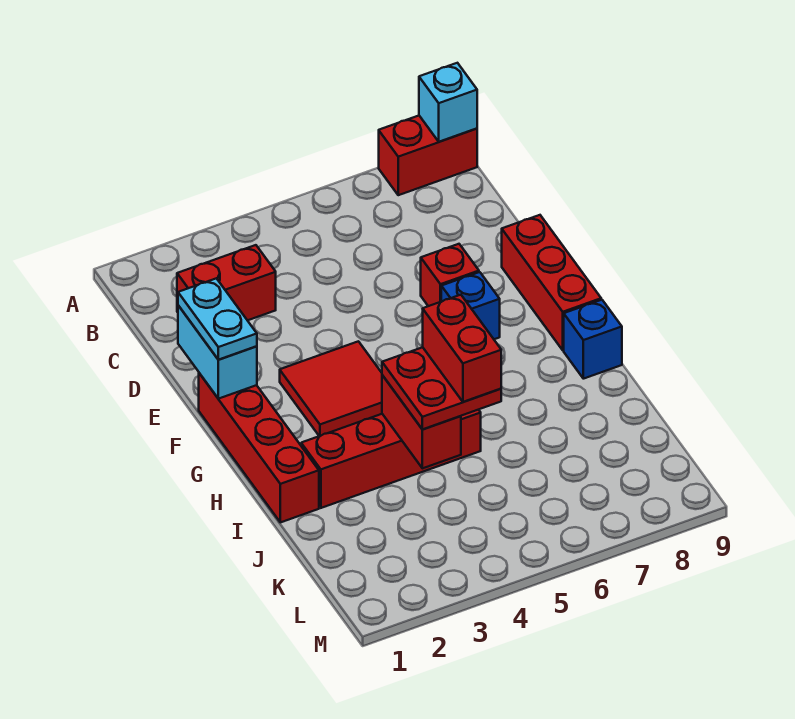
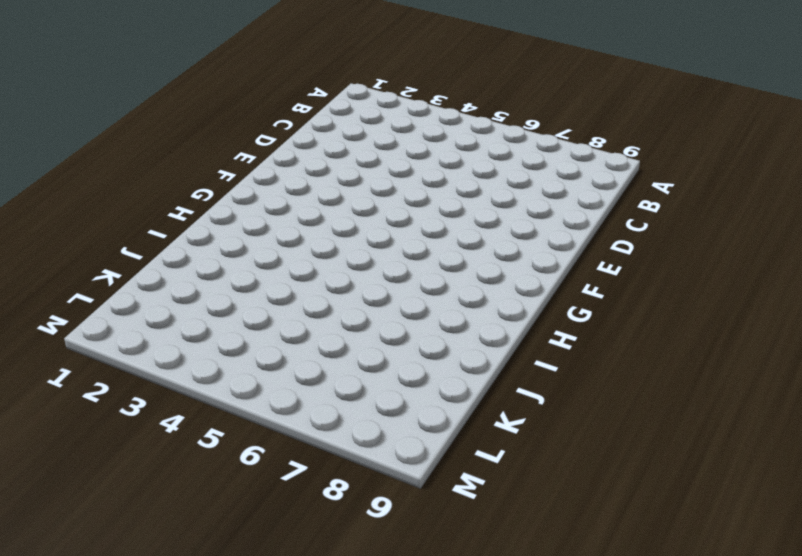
none -> red brick A8:A9 level 1
none -> red brick C2:C3 level 1
none -> red brick E7 level 1

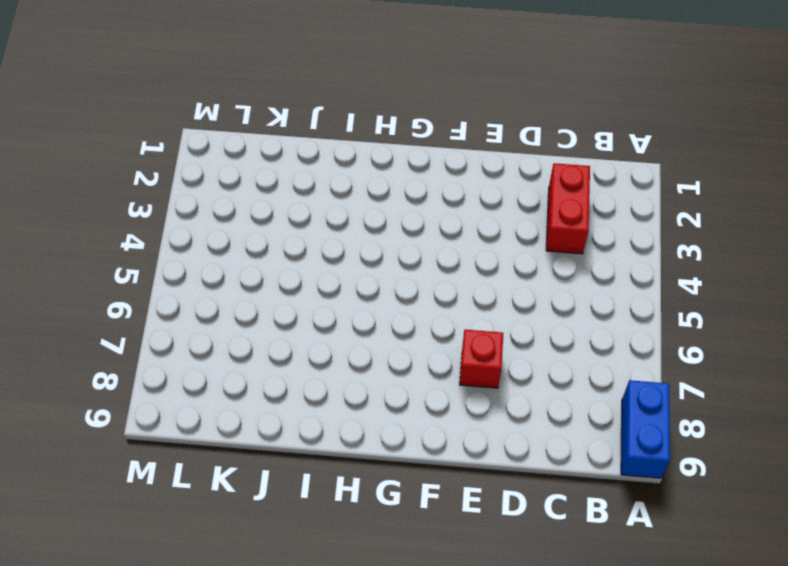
blue brick A8:A9 level 1 -> red brick A8:A9 level 1
none -> red brick E9:G9 level 1
none -> red brick F1:I1 level 1
none -> red tile F3:G4 level 1

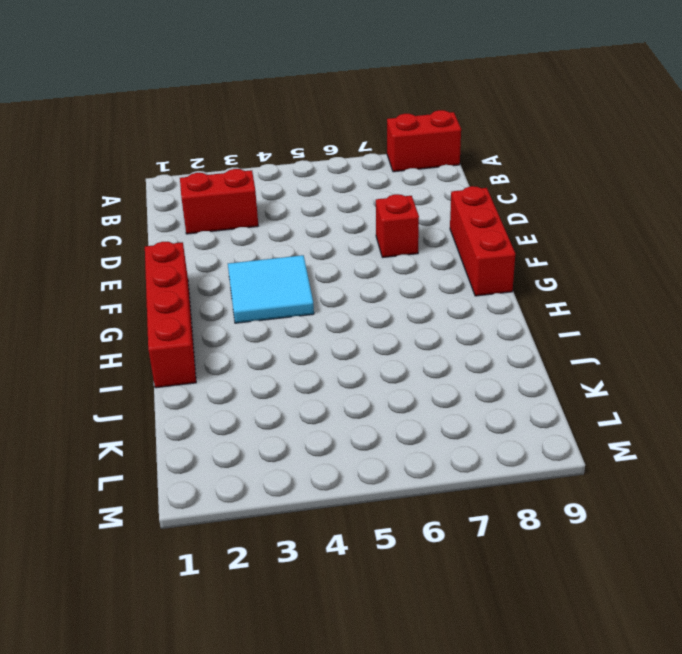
cyan tile F3:G4 level 1 -> red tile F3:G4 level 1
none -> blue brick F7 level 1
none -> blue brick H9 level 1
none -> red brick I2:I5 level 1

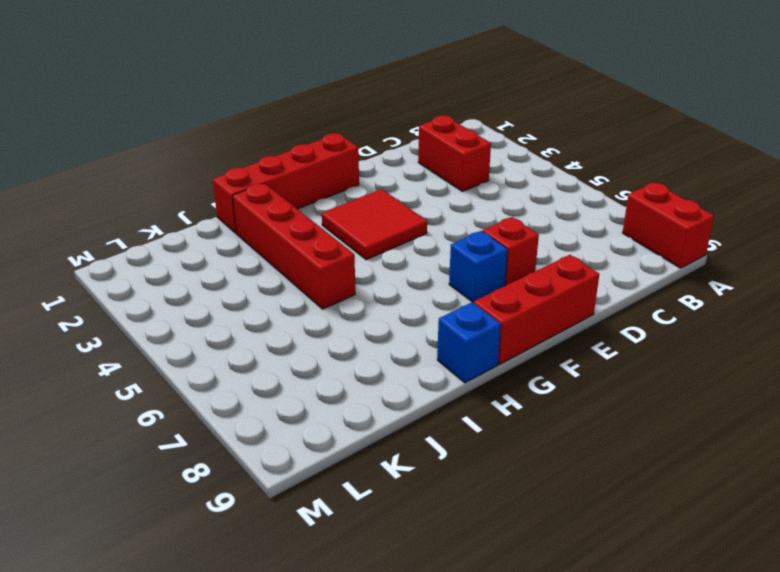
none -> cyan brick A9 level 2
none -> cyan brick E1:F1 level 2
none -> red brick I4:J4 level 2

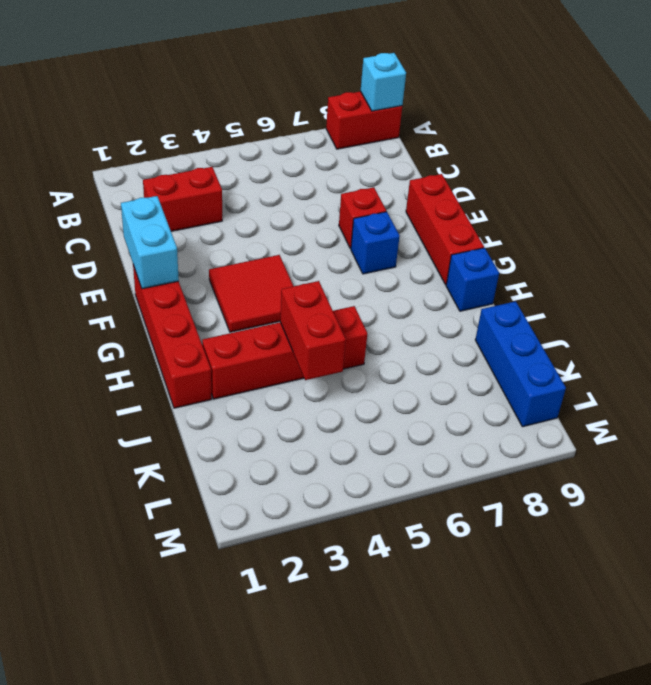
blue brick J9:L9 level 1 -> none
none -> cyan plate E1:F1 level 3
none -> red plate I4:J5 level 3
none -> red brick I5:J5 level 4

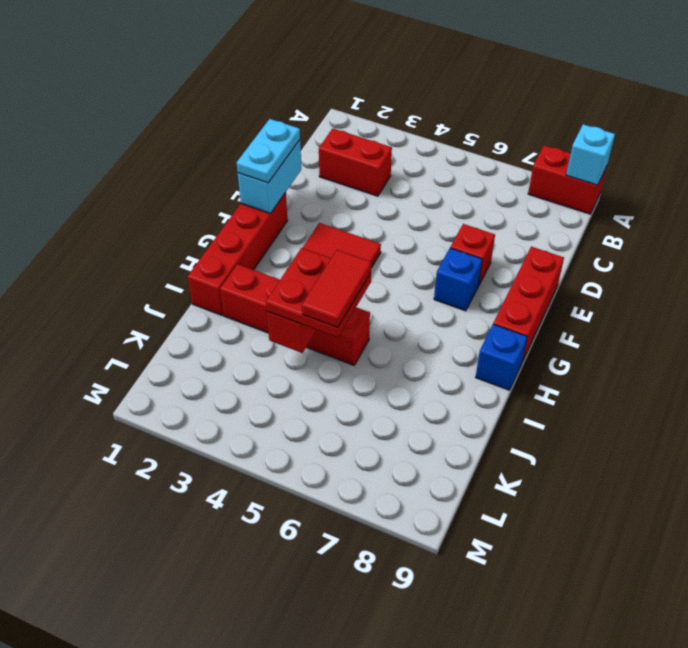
red tile I5:J5 level 4 -> red brick I5:J5 level 4

